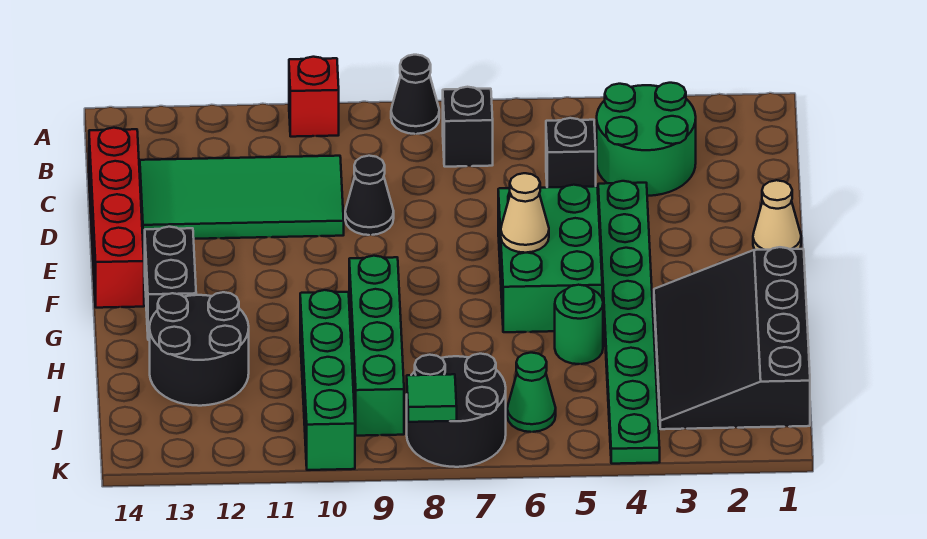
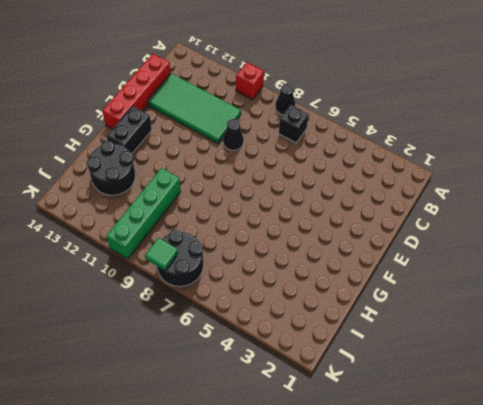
none -> green round brick B3:C4 level 1
none -> black brick C5 level 1
none -> green plate D4:K4 level 1

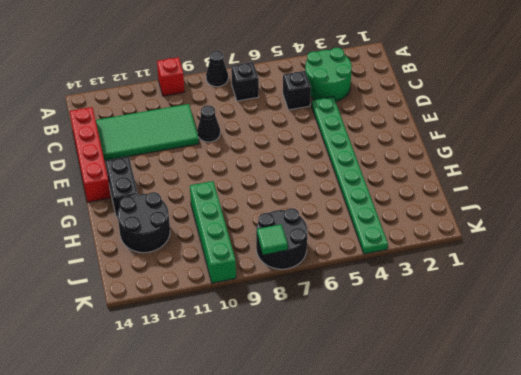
none -> tan cone E1 level 1
none -> green brick E5:G6 level 1
none -> black slope G1:J3 level 1 top 1

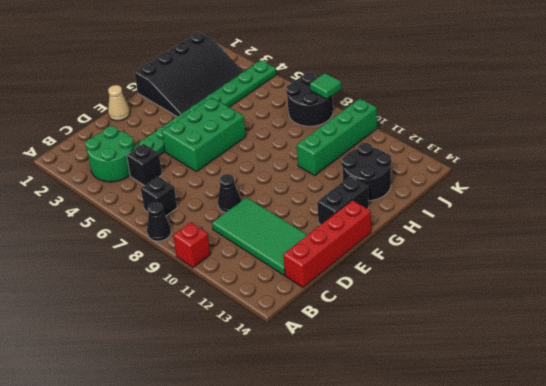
none -> green brick G9:J9 level 1
none -> green round brick H5 level 1
none -> green cone J6 level 1

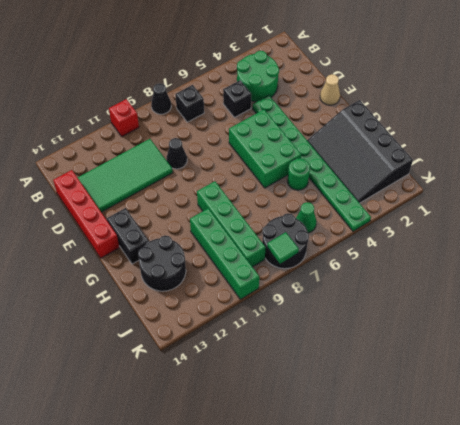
none -> tan cone F6 level 2

